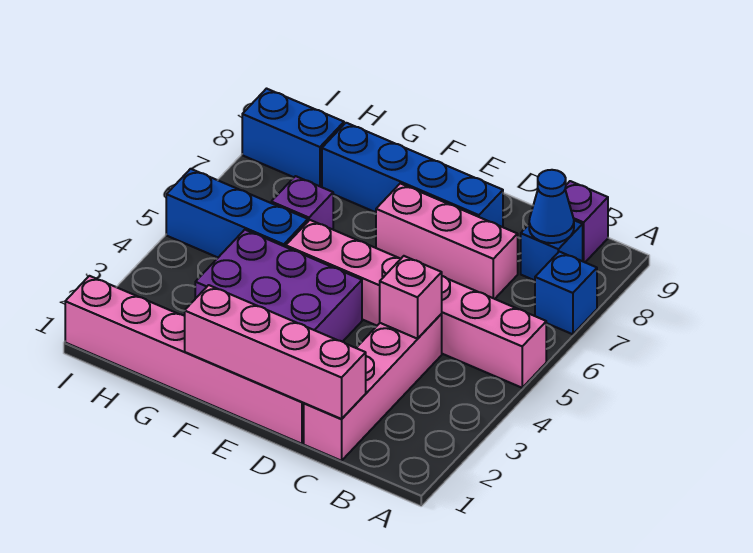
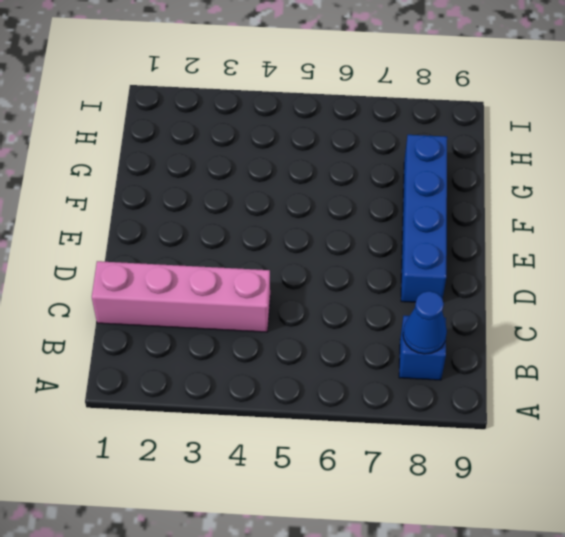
none -> pink brick A5:F5 level 1
none -> blue brick A7 level 1
none -> purple brick B9 level 1

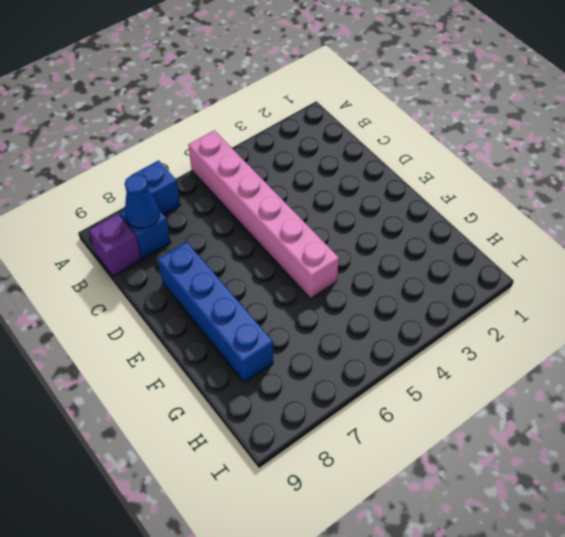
none -> pink brick C1:C4 level 1
none -> pink brick C7:E7 level 1
none -> pink brick D1:I1 level 1

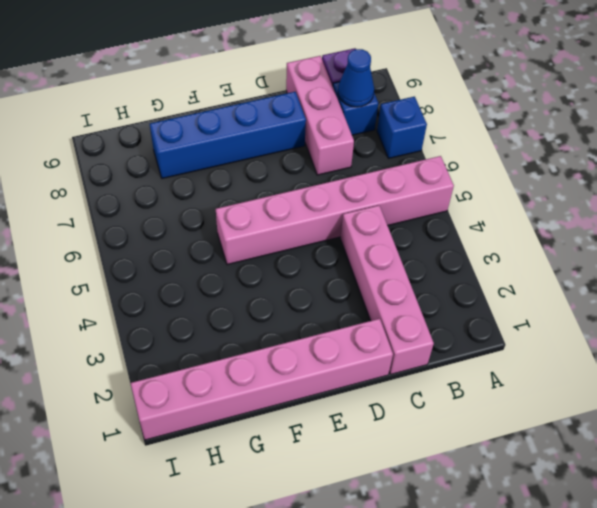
pink brick C7:C9 level 1 -> pink brick C7:E7 level 1
none -> purple brick E3:G4 level 1
none -> blue brick G5:I5 level 1
none -> purple brick G6 level 1

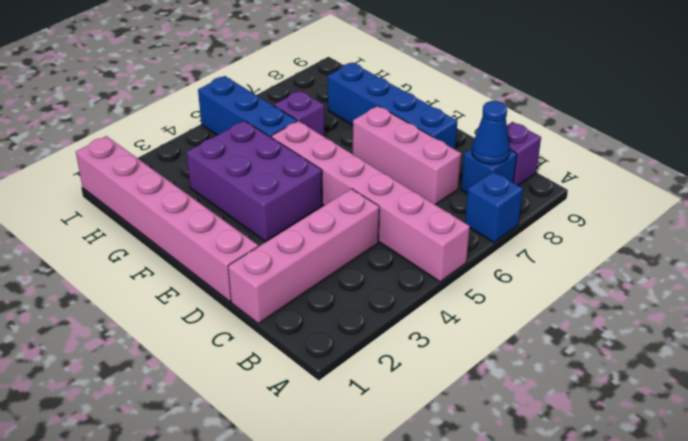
none -> blue brick H8:I8 level 1
none -> pink brick C1:F1 level 2
none -> pink brick C4 level 2

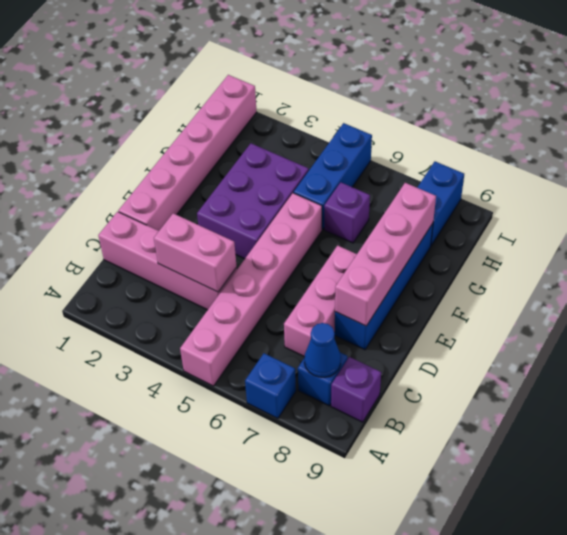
pink brick C3:C4 level 2 -> pink brick C4 level 2
pink brick D8:G8 level 2 -> pink brick C1:F1 level 2

